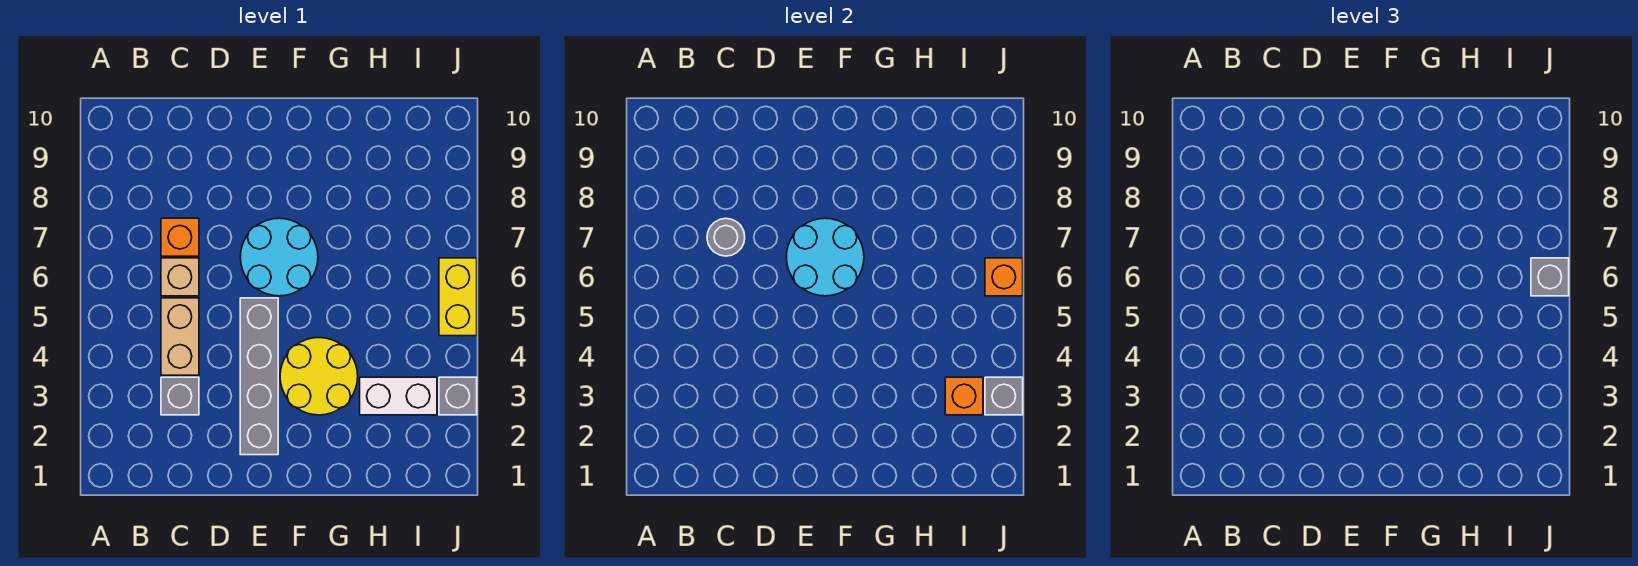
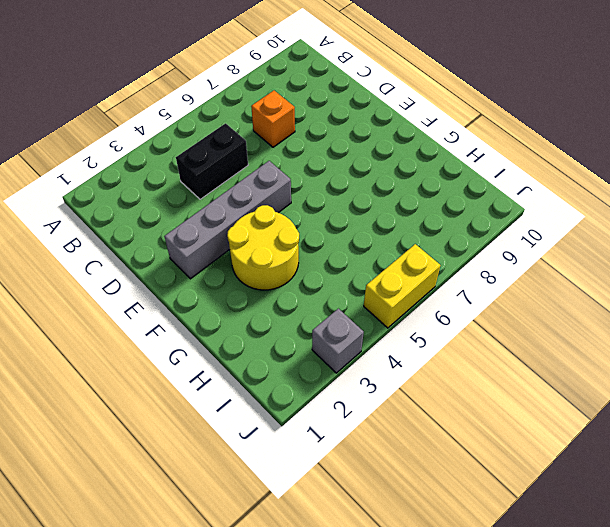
black brick C4:C5 level 1 -> tan brick C4:C5 level 1
none -> grey brick C3 level 1
none -> tan brick C6 level 1
none -> cyan round brick E6:F7 level 1

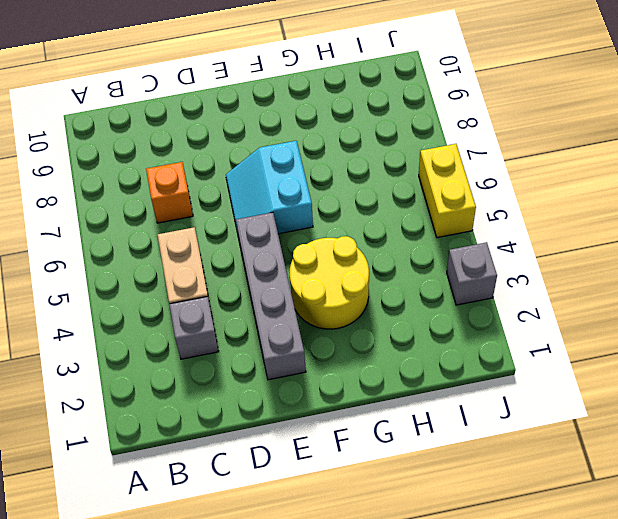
cyan slope E6:F7 level 1 top F -> cyan round brick E6:F7 level 1
none -> tan brick C6 level 1
none -> white brick H3:I3 level 1
none -> grey round brick C7 level 2

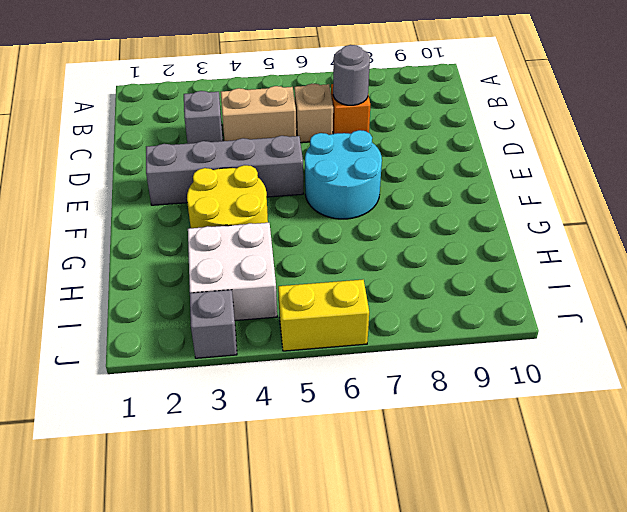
white brick H3:I4 level 1 -> white brick H3:I3 level 1
none -> cyan round brick E6:F7 level 2
none -> orange brick I3 level 2
none -> grey brick J3 level 2

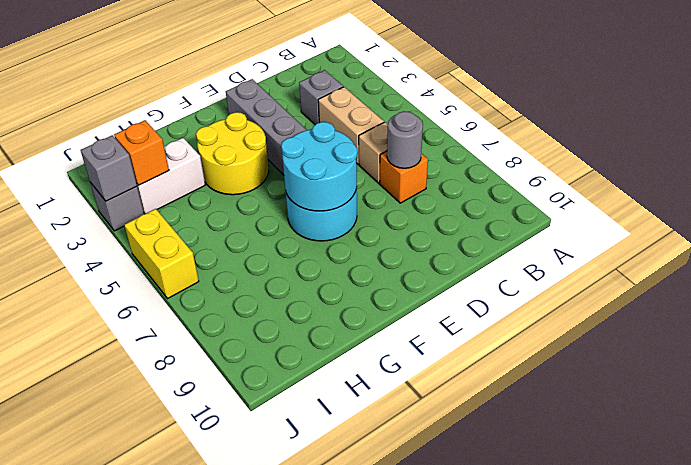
none -> orange brick J6 level 2
none -> grey brick J6 level 3

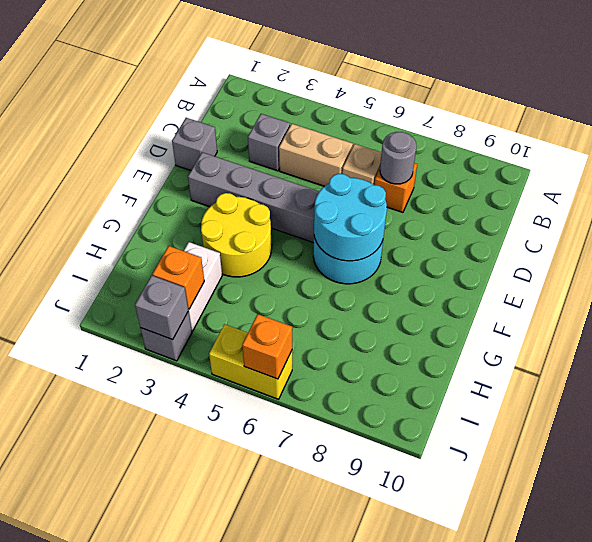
grey brick D1 level 1 -> grey brick J6 level 3

